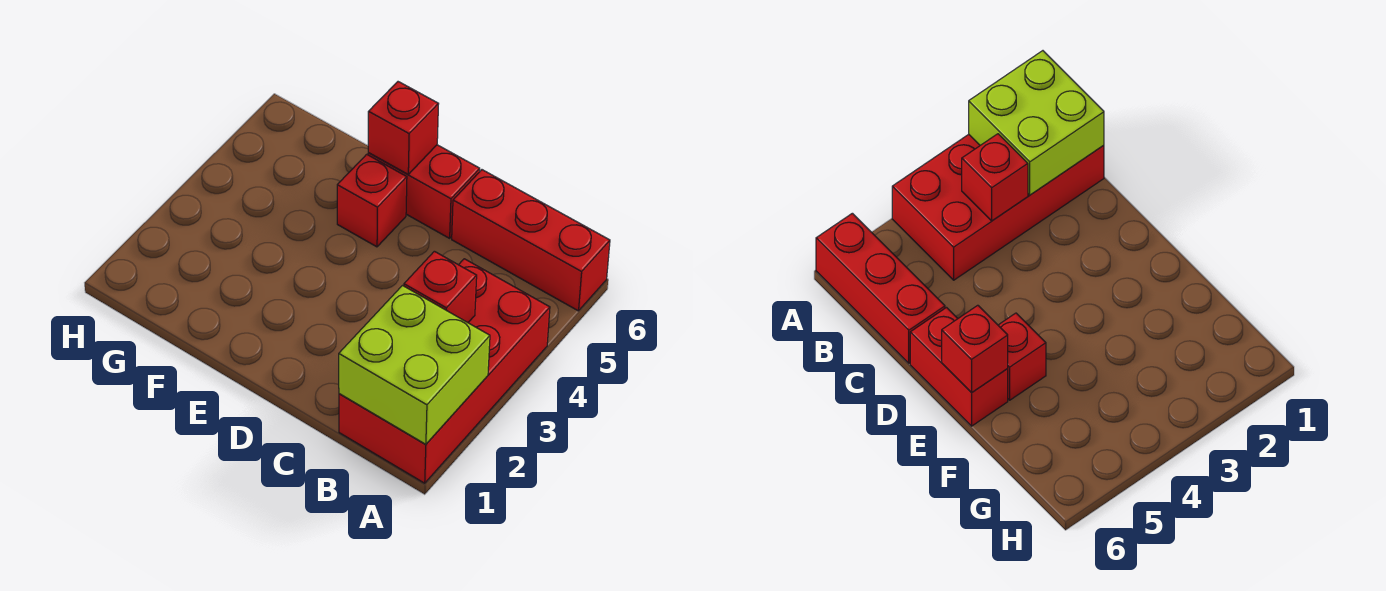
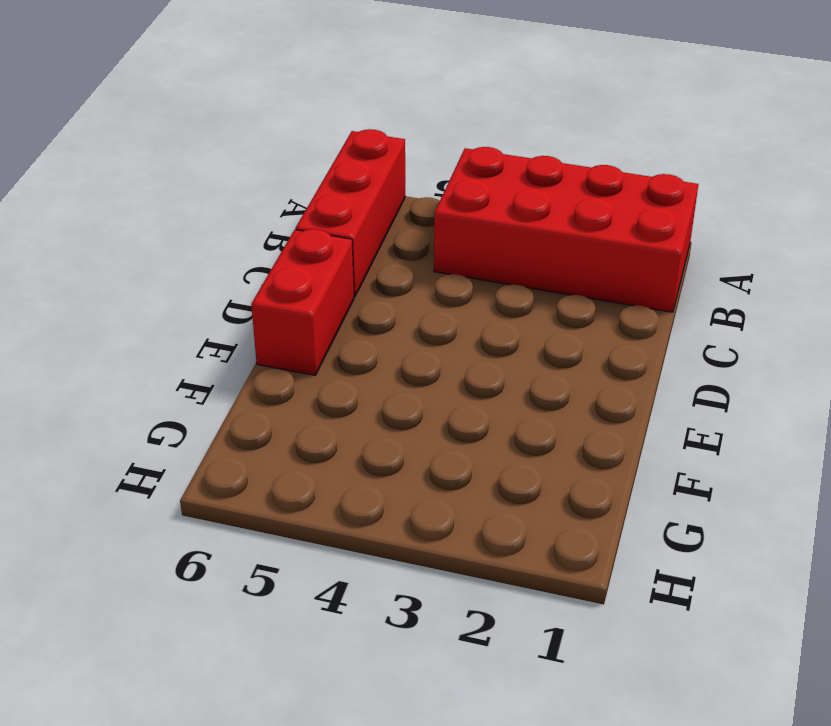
none -> red brick E5 level 1
none -> lime brick A1:B2 level 2

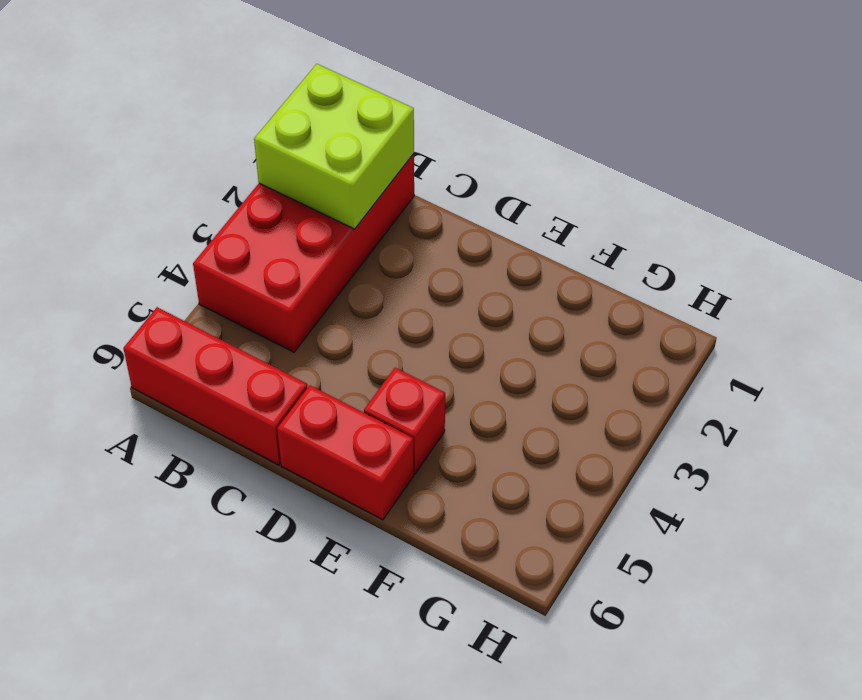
none -> red brick B3 level 2
none -> red brick E6 level 2

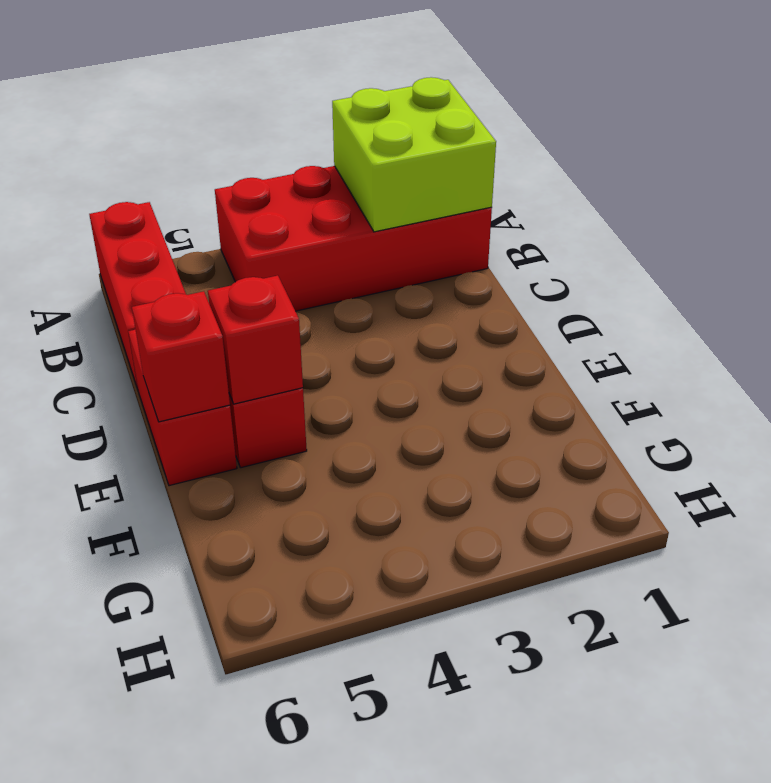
red brick E5 level 2 -> red brick B3 level 2

